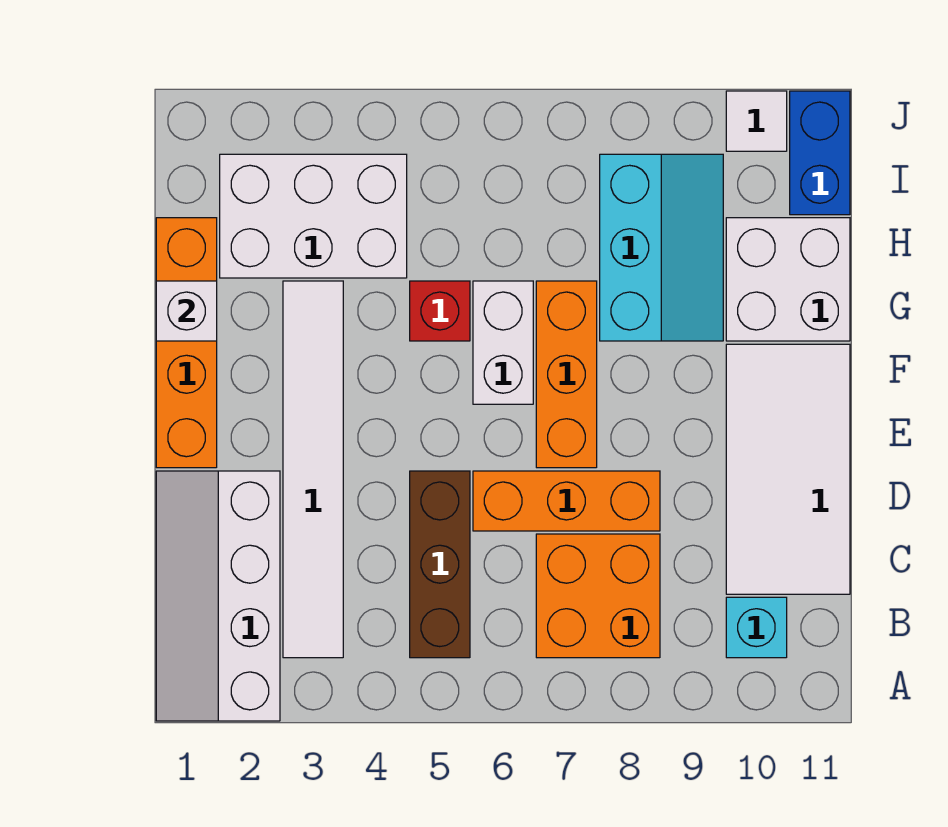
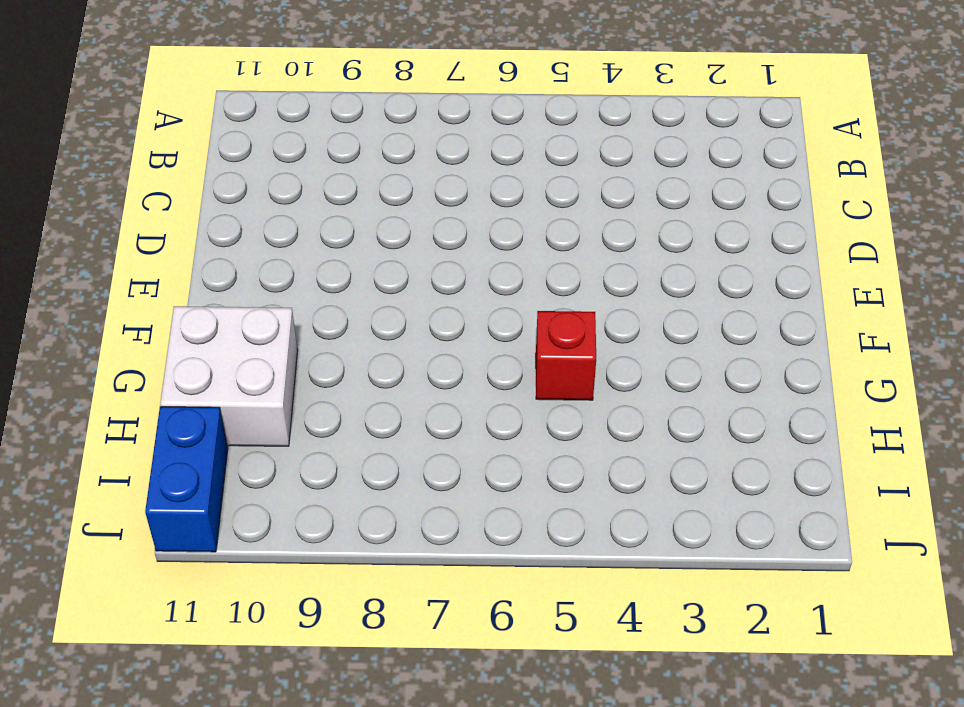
none -> white slope A1:D2 level 1 top 2
none -> white tile B3:G3 level 1
none -> brown brick B5:D5 level 1

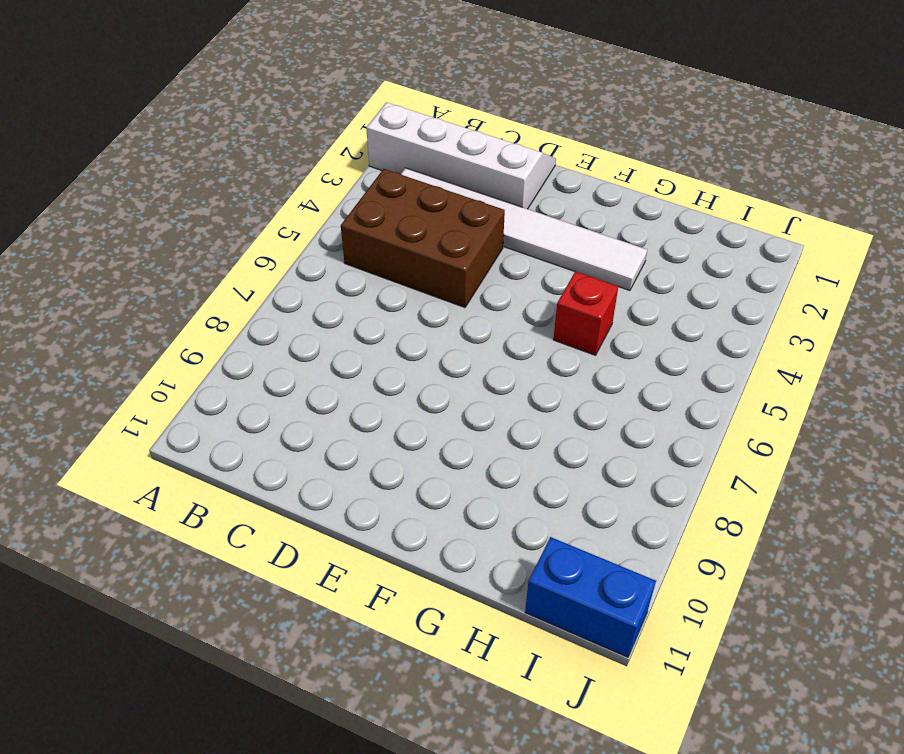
brown brick B4:D5 level 1 -> brown brick B5:D5 level 1
none -> orange brick B7:C8 level 1
none -> cyan brick B10 level 1
none -> white tile C10:F11 level 1

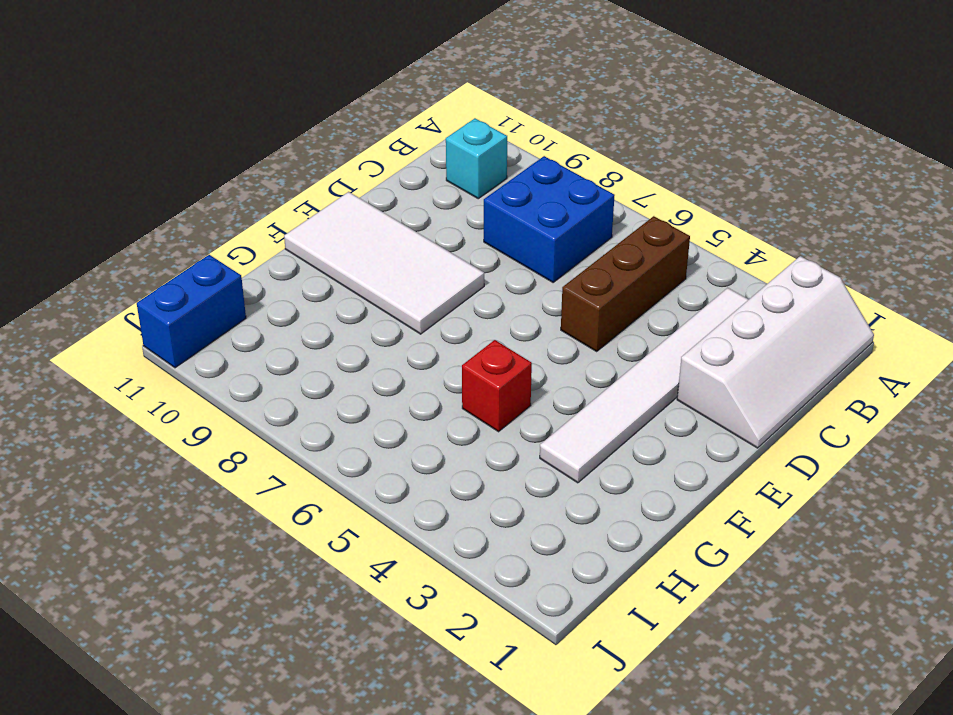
blue brick B7:C8 level 1 -> orange brick B7:C8 level 1
white tile E8:F11 level 1 -> white tile C10:F11 level 1
none -> orange brick D6:D8 level 1
none -> orange brick E1:H1 level 1
none -> orange brick E7:G7 level 1

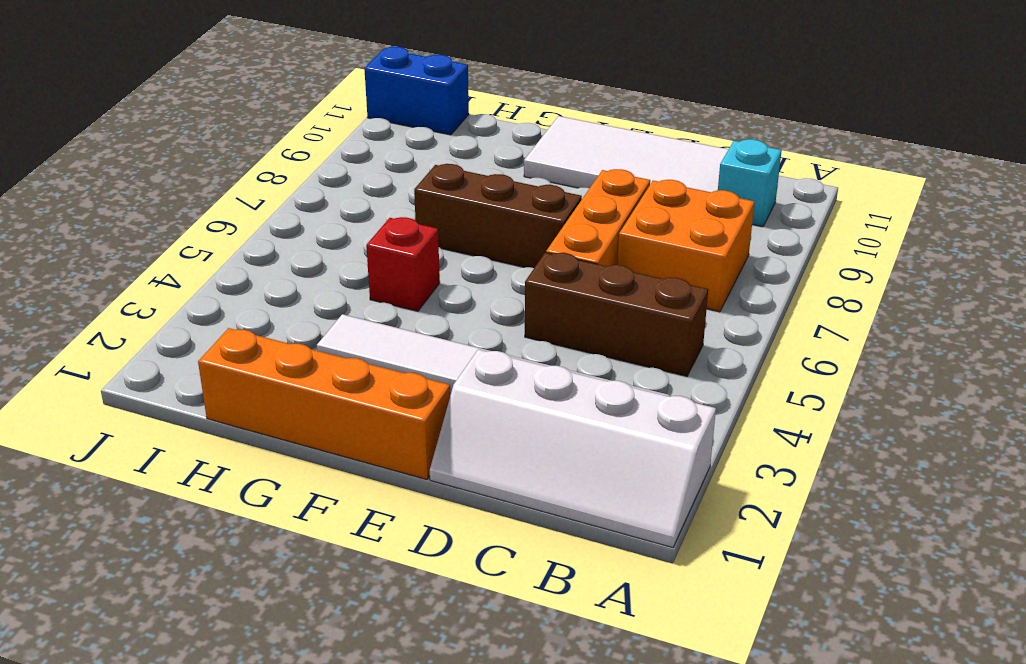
brown brick E7:G7 level 1 -> orange brick E7:G7 level 1
none -> white brick F6:G6 level 1
none -> cyan slope G8:I9 level 1 top 8
none -> white brick G10:H11 level 1

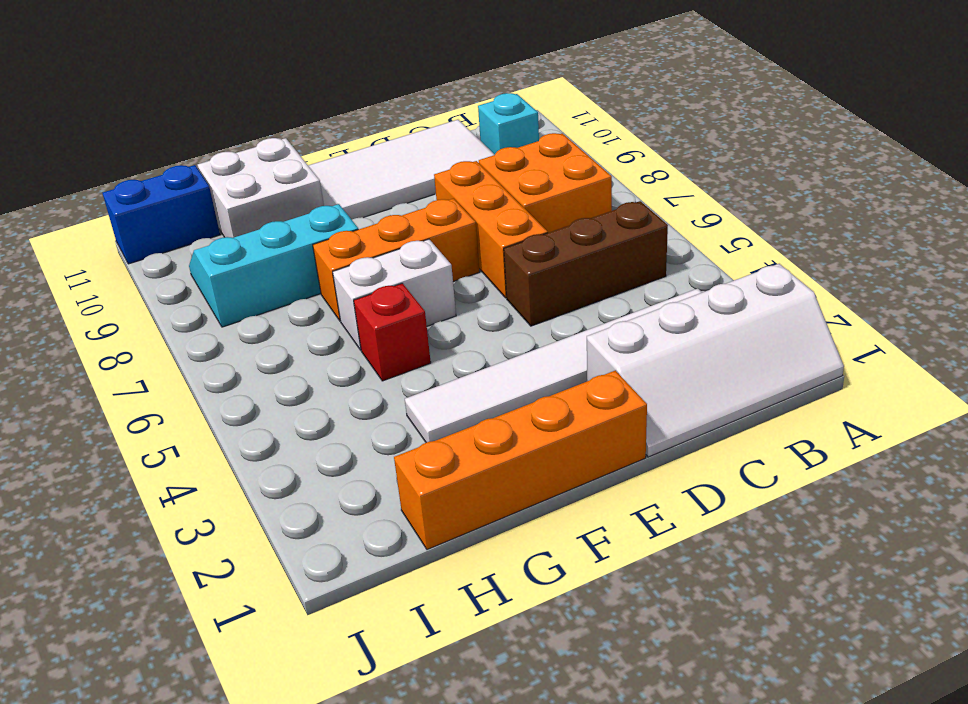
none -> white brick H2:I4 level 1
none -> white tile J10 level 1
none -> white brick G1 level 2

